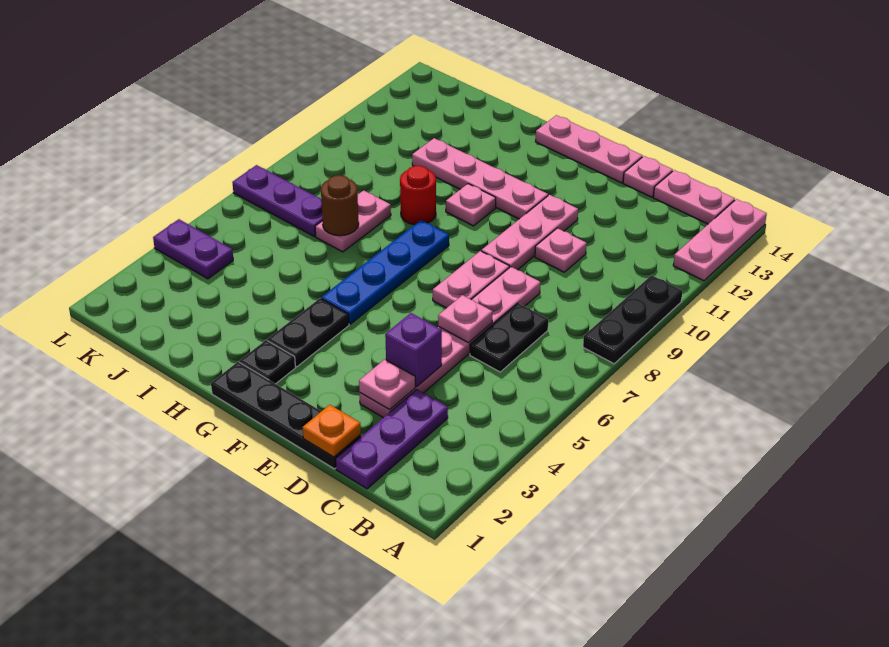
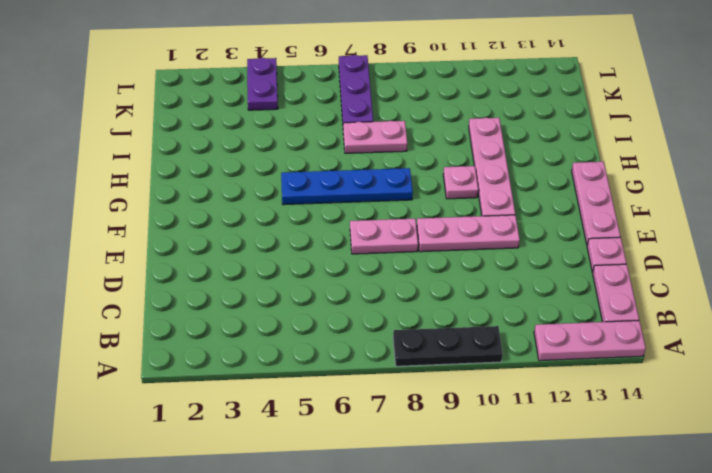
none -> purple plate C1:C3 level 1
none -> black plate C6:C7 level 1
none -> black plate D1:G1 level 1

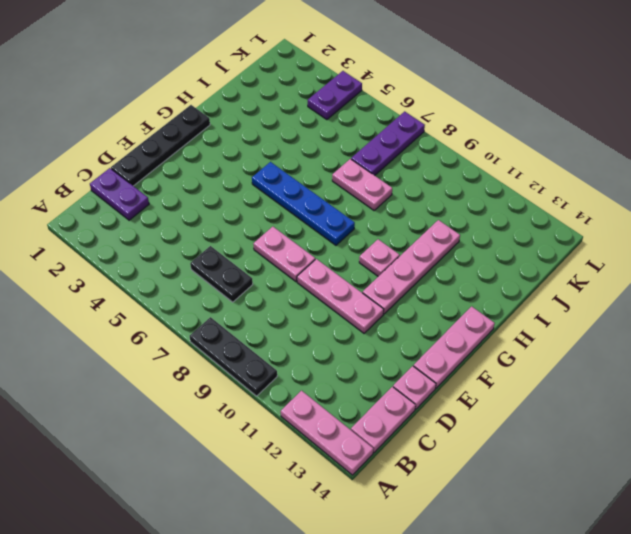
purple plate C1:C2 level 1 -> purple plate C1:C3 level 1
none -> pink plate D3:D8 level 1
none -> pink plate D10 level 1
none -> black plate G2 level 1

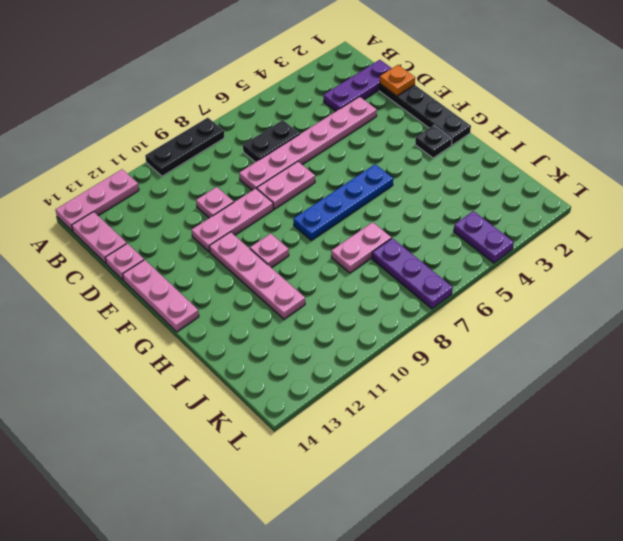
none -> black plate G3:G4 level 1
none -> red round brick H9 level 1
none -> pink plate D3 level 2

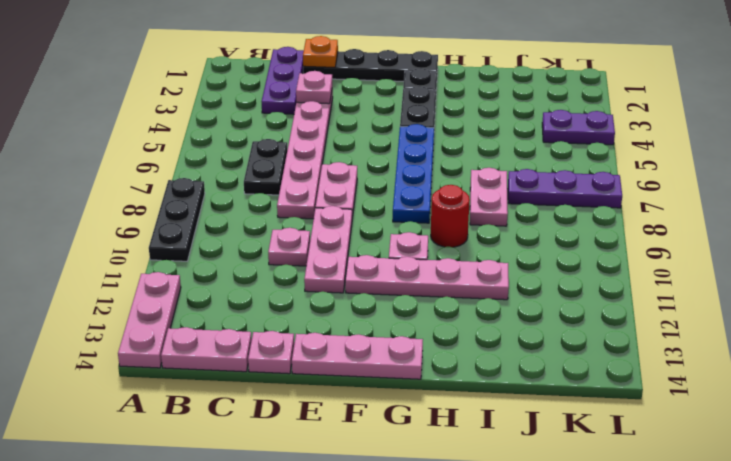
none -> purple brick D4 level 2
none -> pink plate D6 level 2
none -> brown round brick I7 level 2

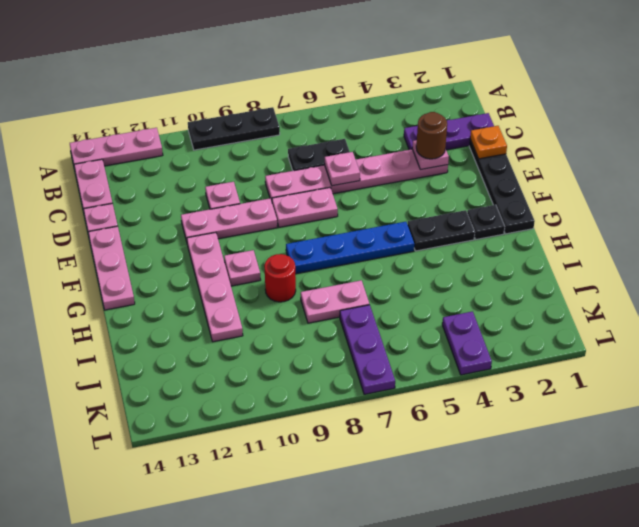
brown round brick D3 level 3 -> brown round brick I7 level 2
none -> purple brick D4 level 2

